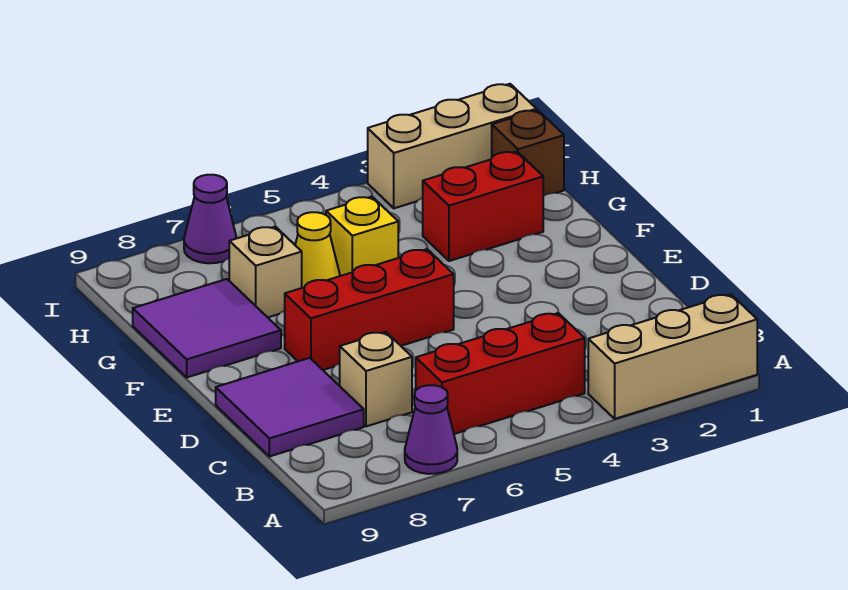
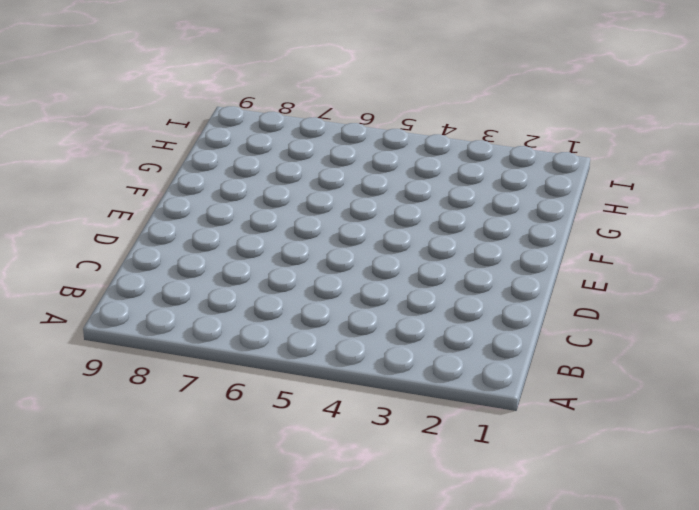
none -> tan brick A1:A3 level 1
none -> purple cone A7 level 1
none -> red brick B4:B6 level 1

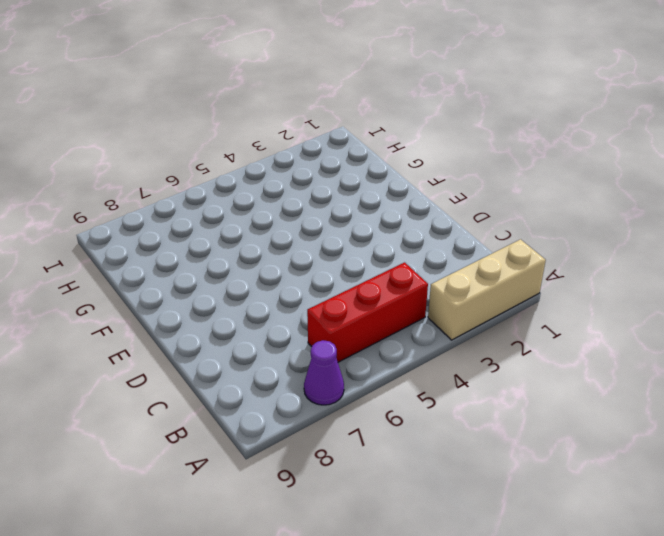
none -> tan brick C7 level 1
none -> purple tile C8:D9 level 1
none -> red brick E5:E7 level 1

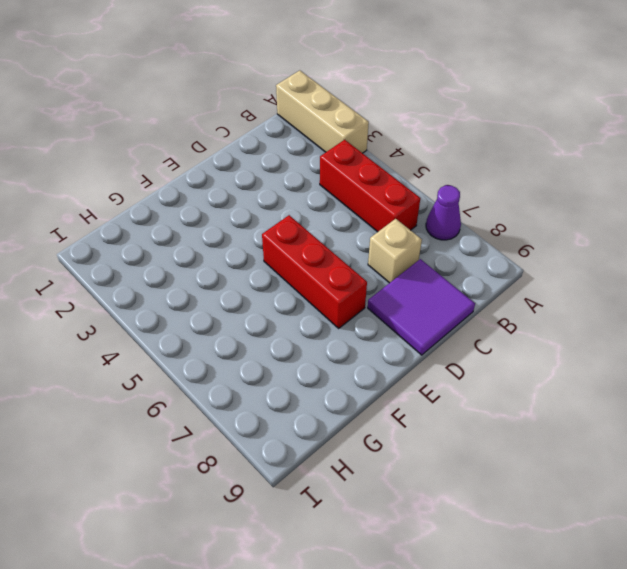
none -> purple tile F8:G9 level 1
none -> red brick G2:G3 level 1
none -> yellow brick G5 level 1

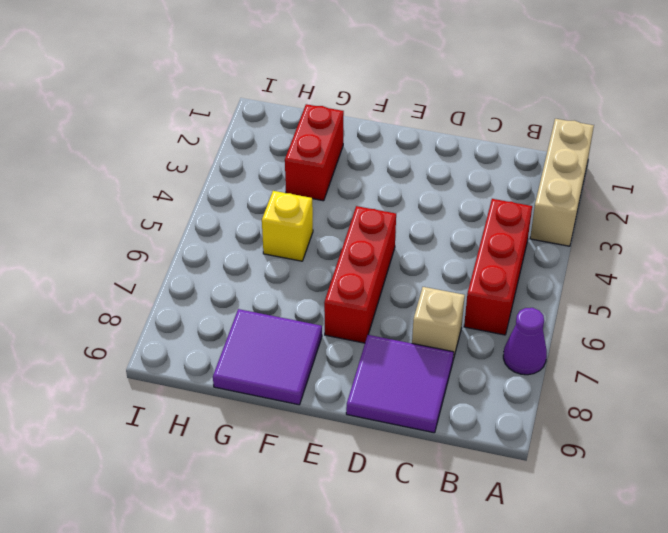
none -> yellow cone G6 level 1
none -> tan brick G7 level 1
none -> brown brick H1 level 1

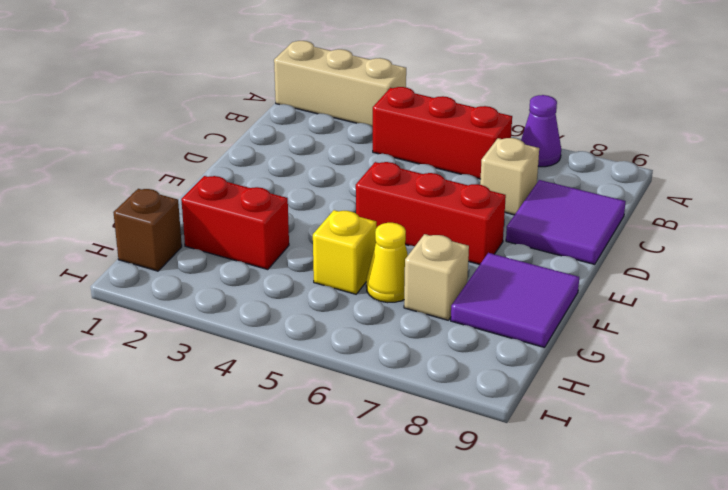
none -> tan brick I1:I3 level 1
none -> purple cone I7 level 1

